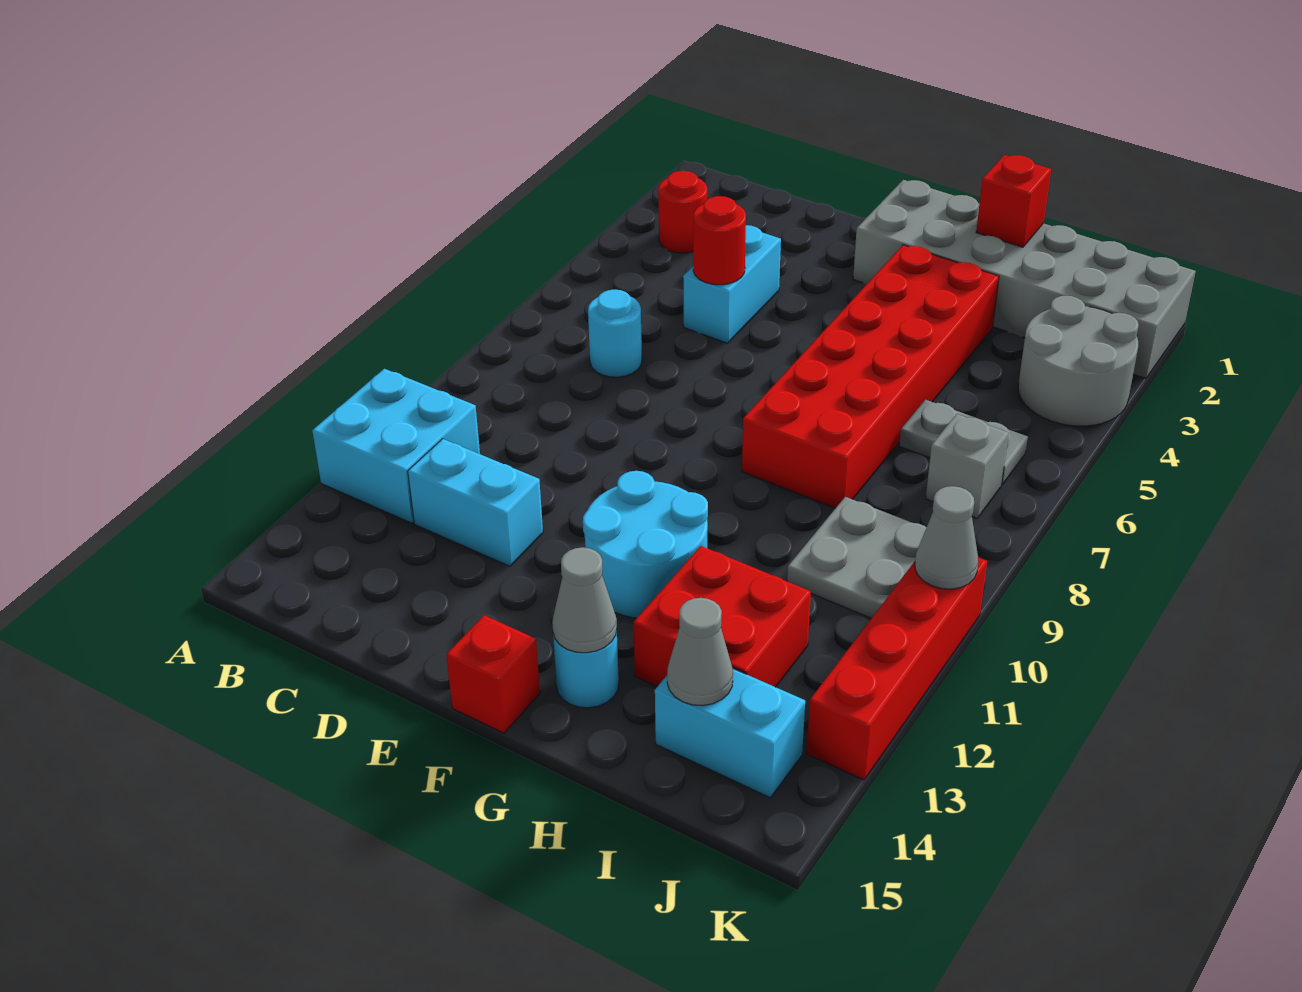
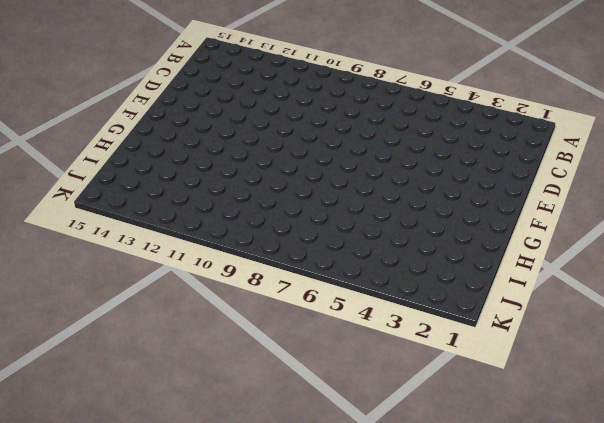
none -> cyan brick A11:B12 level 1
none -> red round brick B3 level 1
none -> cyan round brick C7 level 1

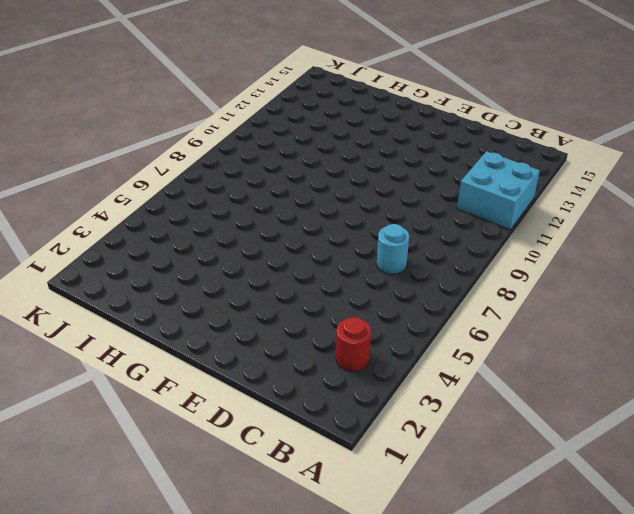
none -> cyan brick C12:D12 level 1
none -> cyan brick D4:D5 level 1
none -> grey brick F1:K2 level 1

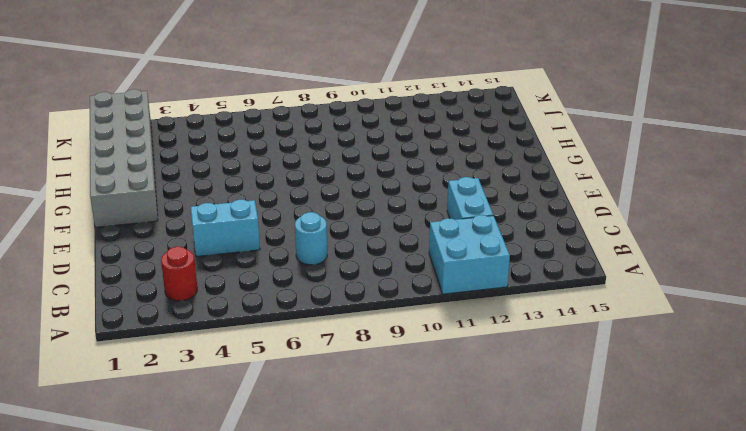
none -> cyan round brick F11:G12 level 1
none -> red brick F15 level 1
none -> red brick G3:H8 level 1

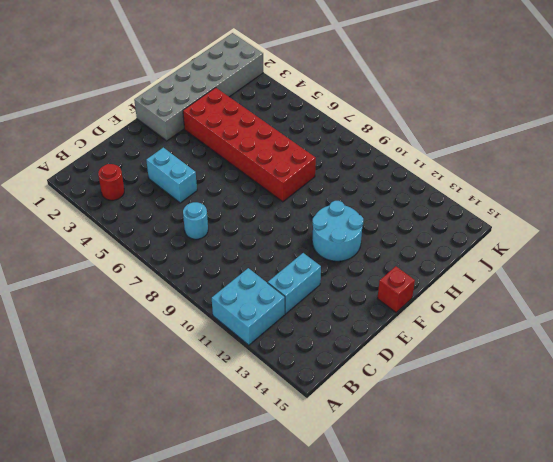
none -> cyan round brick G14 level 1
none -> red brick H12:I13 level 1
none -> grey plate I6:J6 level 1

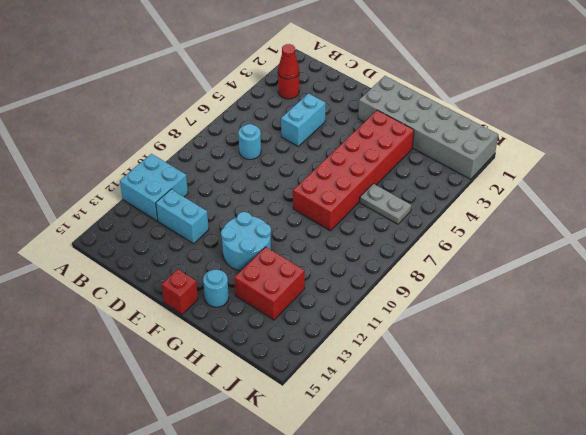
red cone B3 level 2 -> none
none -> grey plate I9:J10 level 1
none -> cyan brick I14:J14 level 1
none -> grey round brick J3:K4 level 1

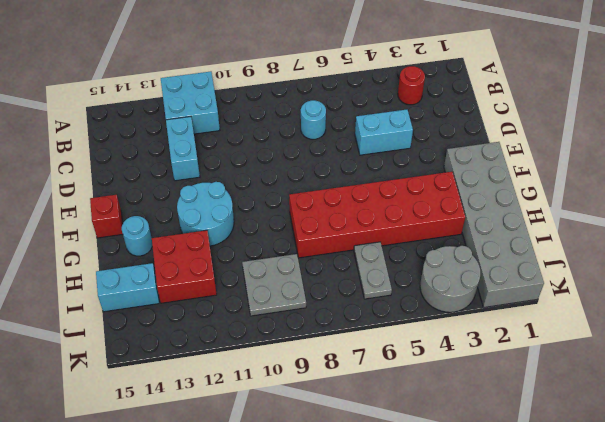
cyan brick I14:I15 level 1 -> cyan brick I14:J14 level 1
none -> grey brick J7 level 1
none -> red brick K10:K13 level 1
none -> red round brick D5 level 2

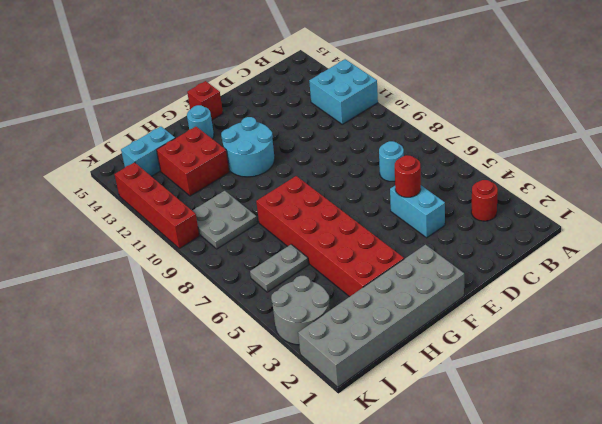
none -> cyan brick C12:D12 level 1
none -> grey brick J7 level 1
none -> grey cone G14 level 2

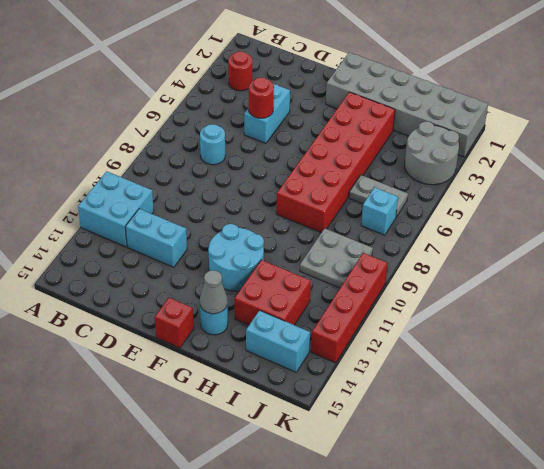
cyan brick J7 level 1 -> grey brick J7 level 1
none -> red brick H1 level 2
none -> grey cone I14 level 2
none -> grey cone K10 level 2

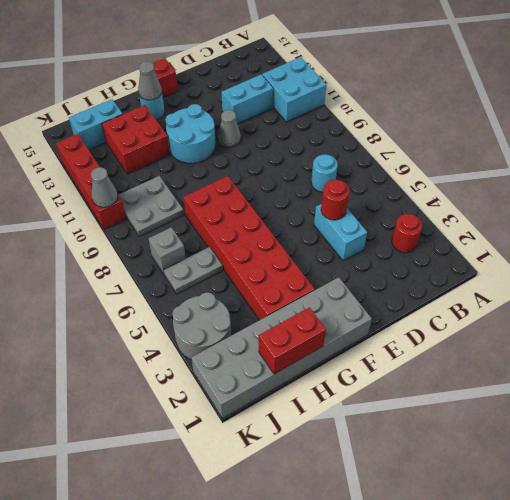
grey cone E11 level 1 -> grey cone I14 level 2
red brick H1:I1 level 2 -> red brick H1 level 2

